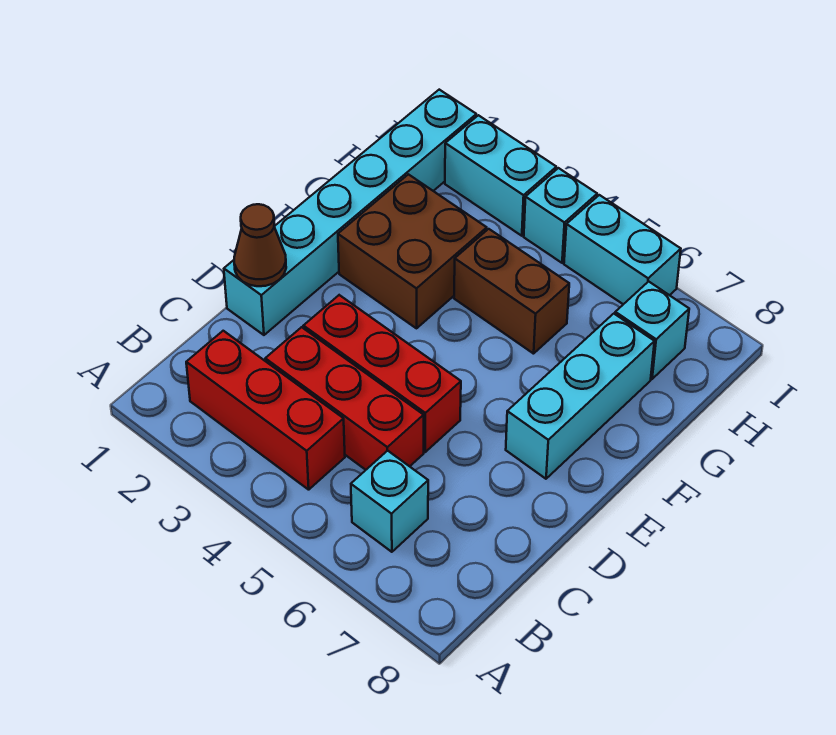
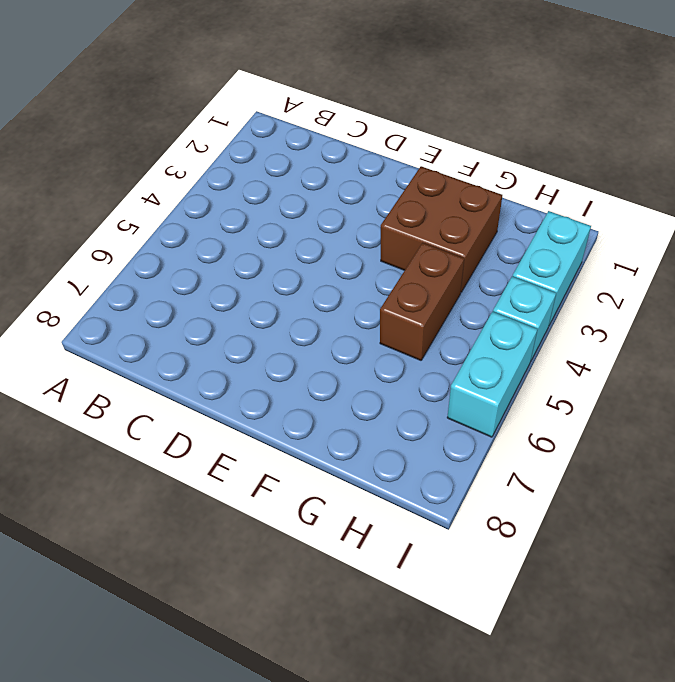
none -> red brick B2:B4 level 1
none -> cyan brick B6 level 1
none -> red brick C3:C5 level 1

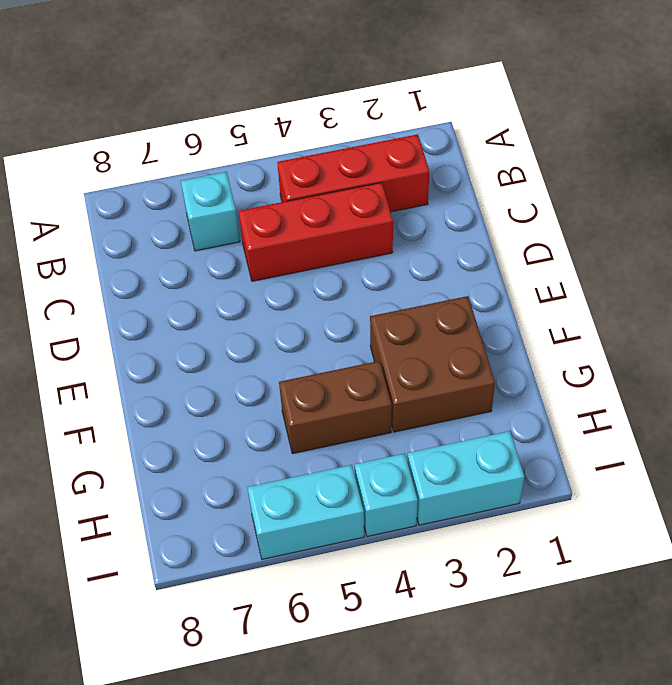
none -> cyan brick D1:I1 level 1
none -> red brick D3:D5 level 1
none -> cyan brick E7:G7 level 1

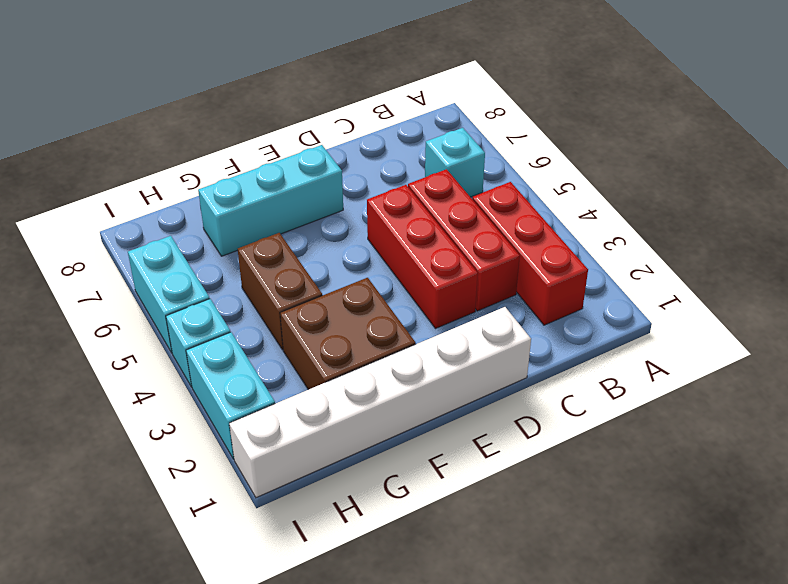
white brick D1:I1 level 1 -> cyan brick D1:I1 level 1
none -> cyan brick H7 level 1
none -> brown cone D1 level 2

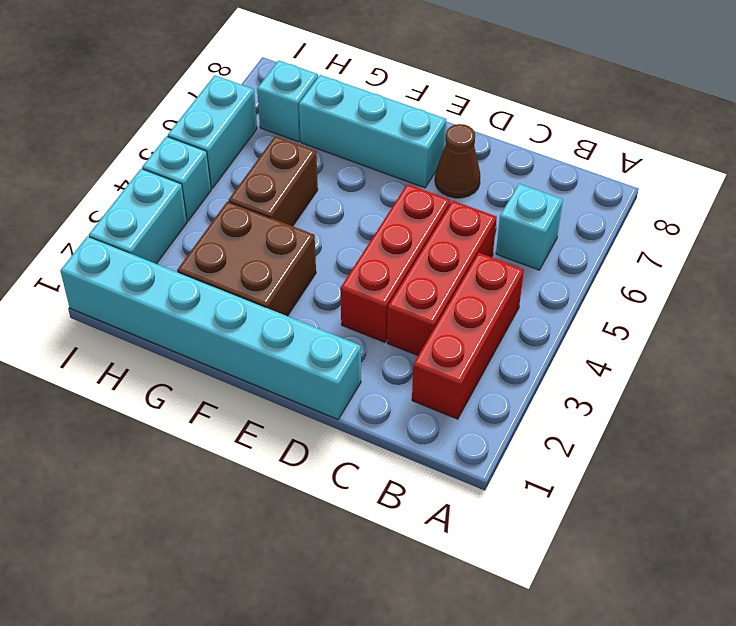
brown cone D7 level 1 -> brown cone D1 level 2

